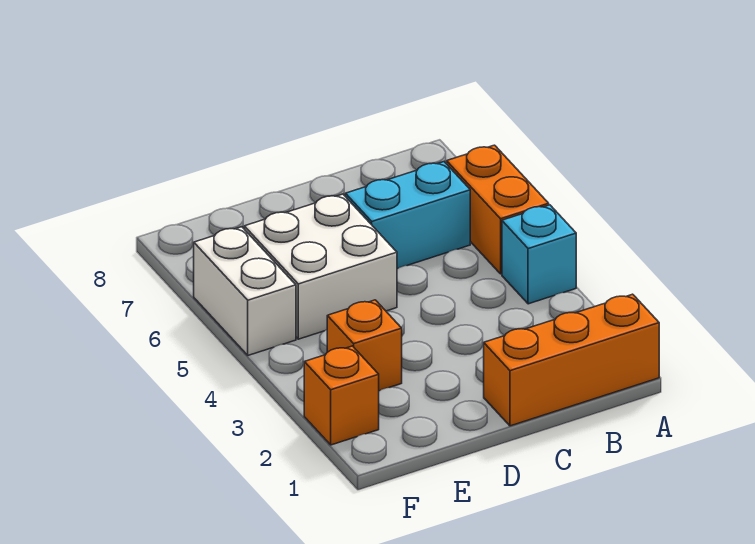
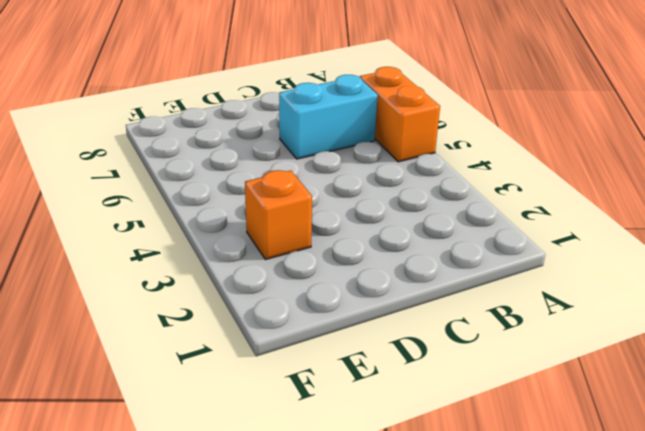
none -> orange brick A1:C1 level 1
none -> cyan brick A4 level 1

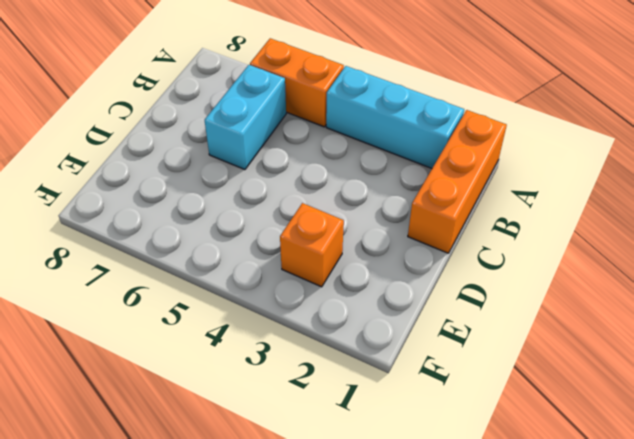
cyan brick A2:A4 level 1 -> cyan brick A4 level 1
none -> white brick D5:E6 level 1
none -> orange brick F2 level 1

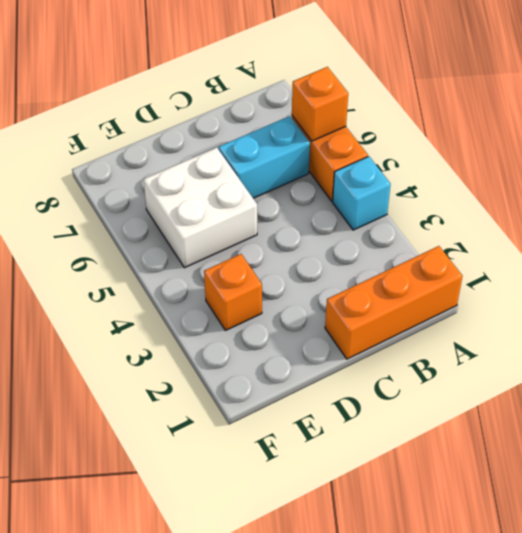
orange brick A6 level 2 -> orange brick F2 level 1
none -> white brick F5:F6 level 1

